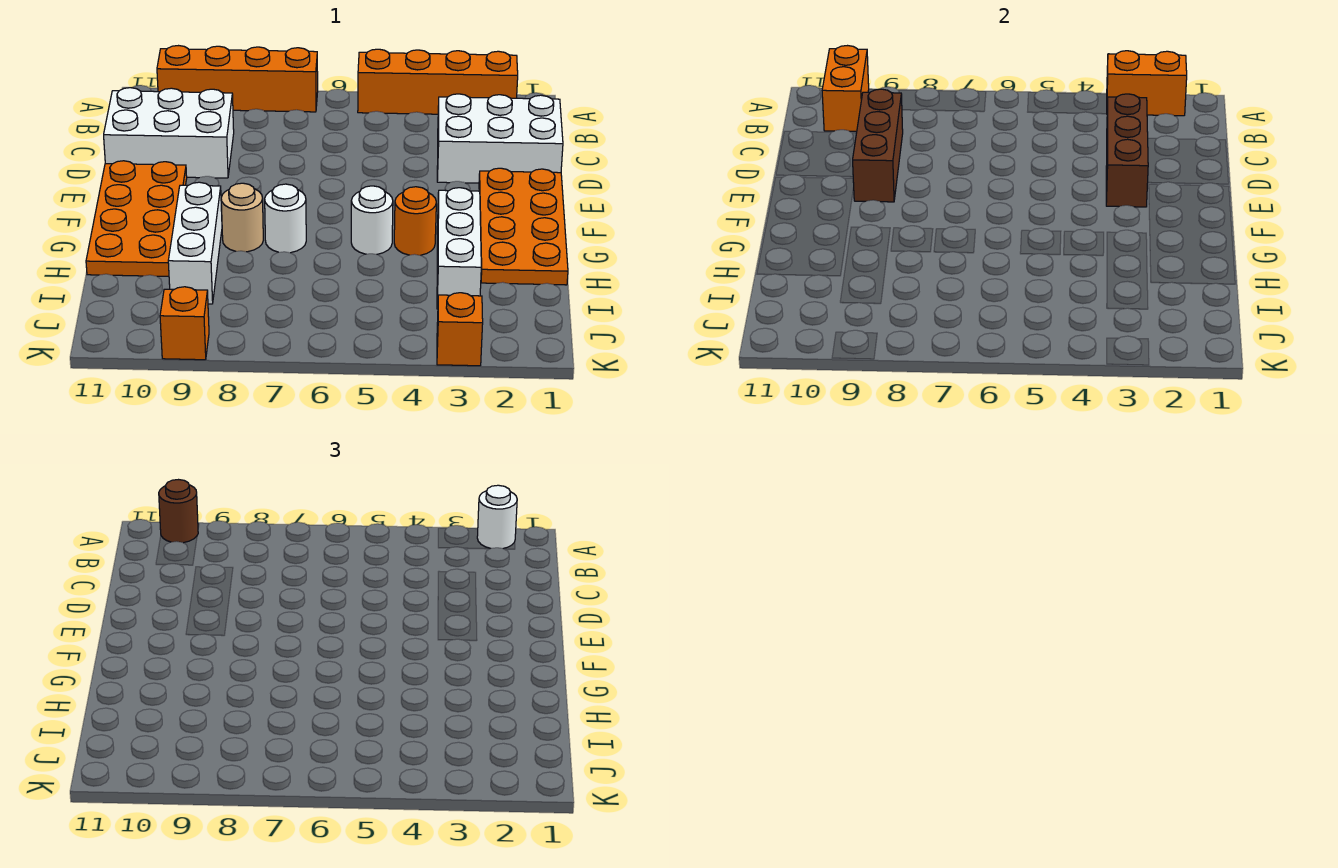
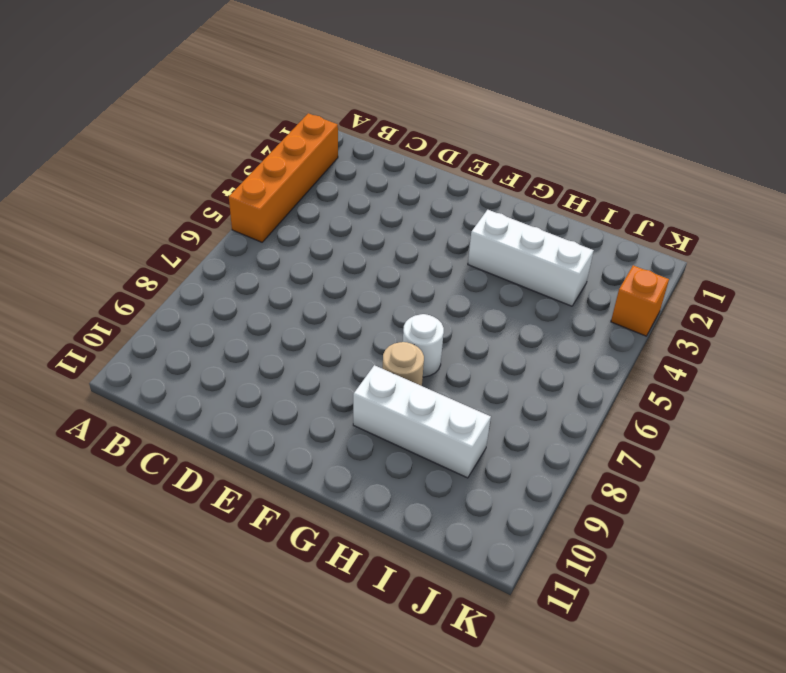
none -> orange brick A7:A10 level 1
none -> white brick C1:D3 level 1
none -> white brick C9:D11 level 1

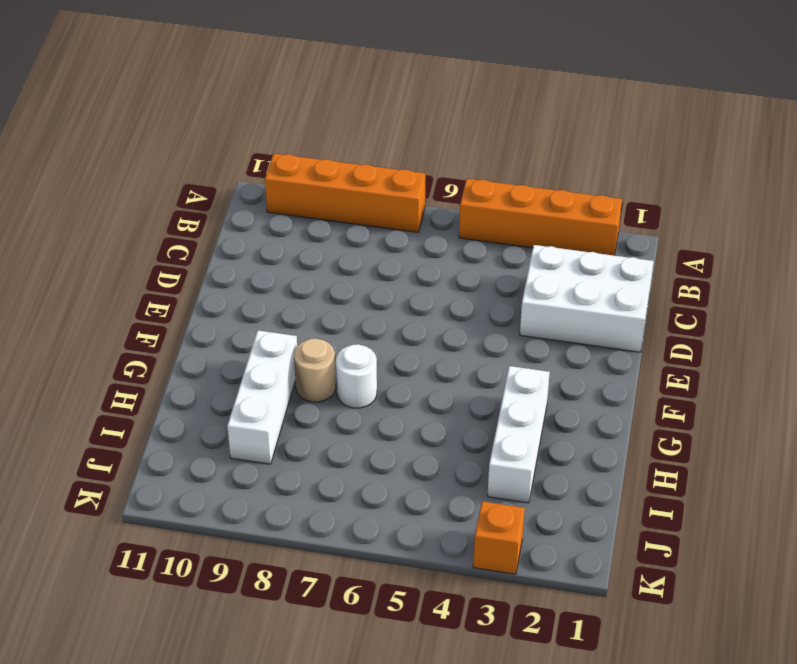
none -> white brick C9:D11 level 1
none -> orange plate E1:H2 level 1
none -> orange plate E10:H11 level 1

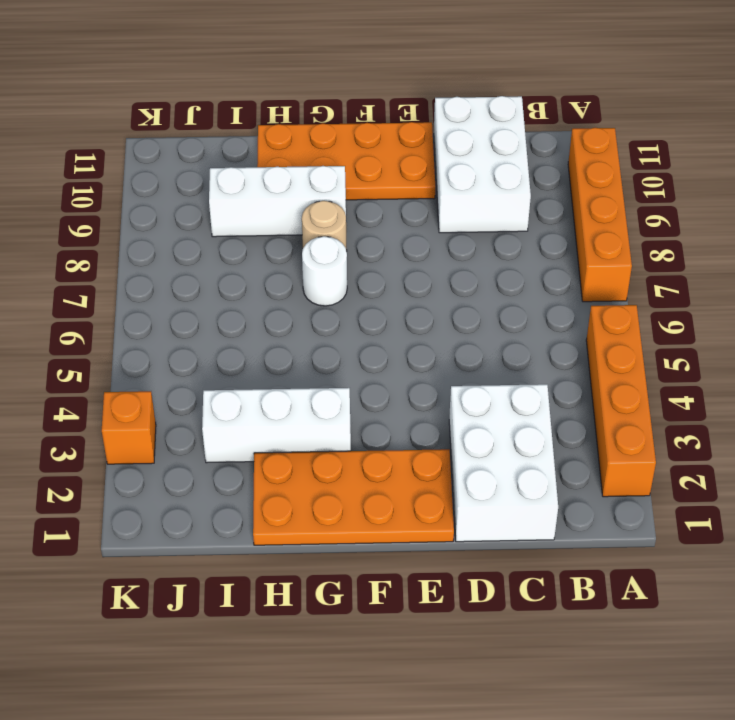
none -> orange round brick G4 level 1
none -> white round brick G5 level 1
none -> orange brick K9 level 1

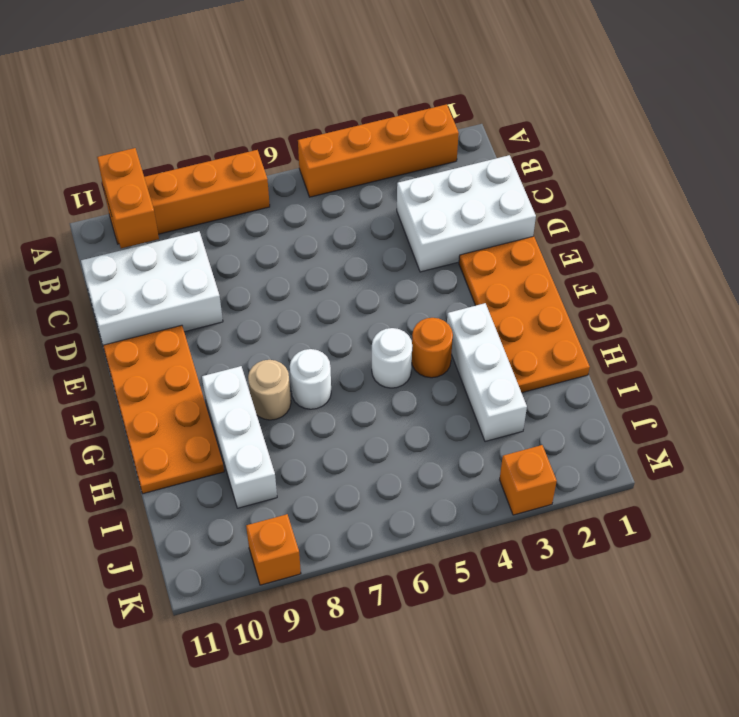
none -> orange brick A2:A3 level 2
none -> brown brick C3:E3 level 2
none -> brown brick C9:E9 level 2

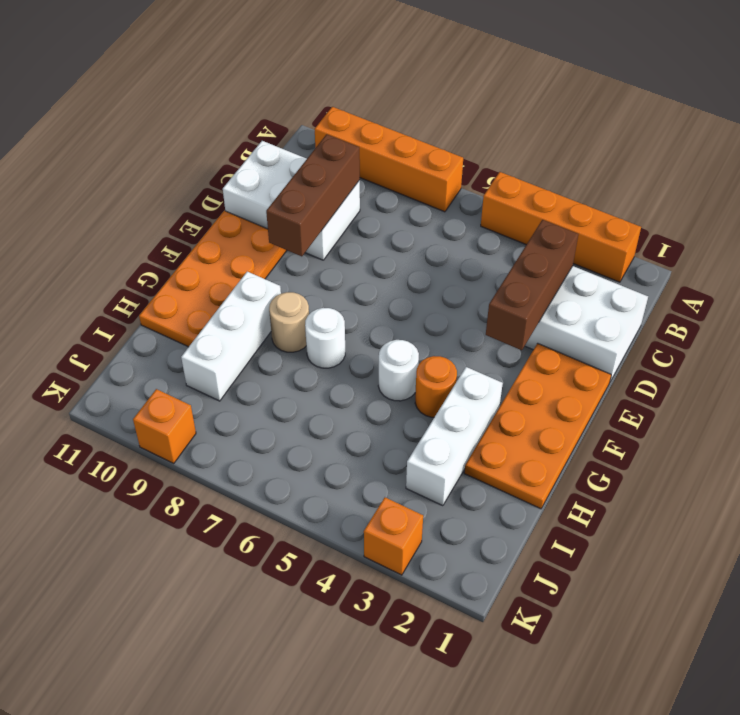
none -> orange brick A2:A3 level 2
none -> orange brick A10:B10 level 2
none -> white round brick A2 level 3

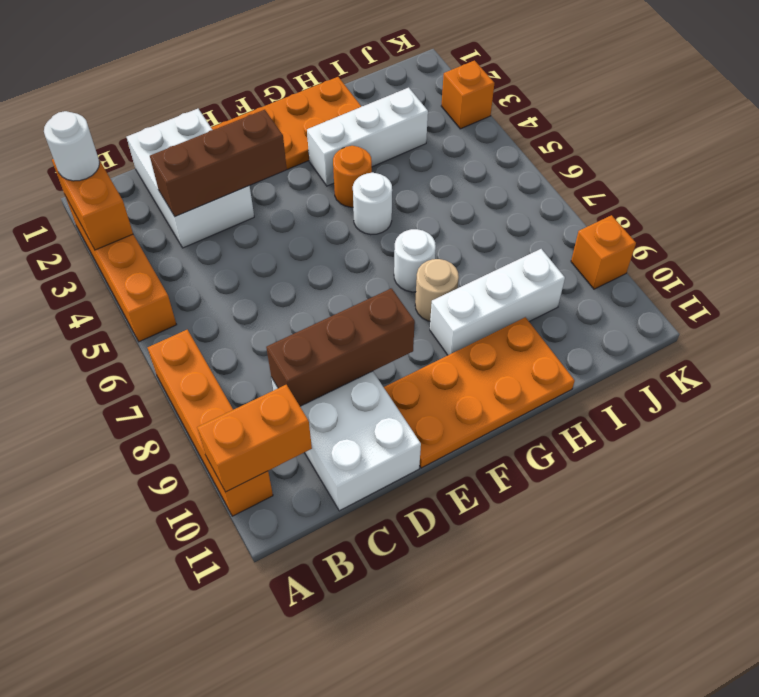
none -> brown round brick A10 level 3

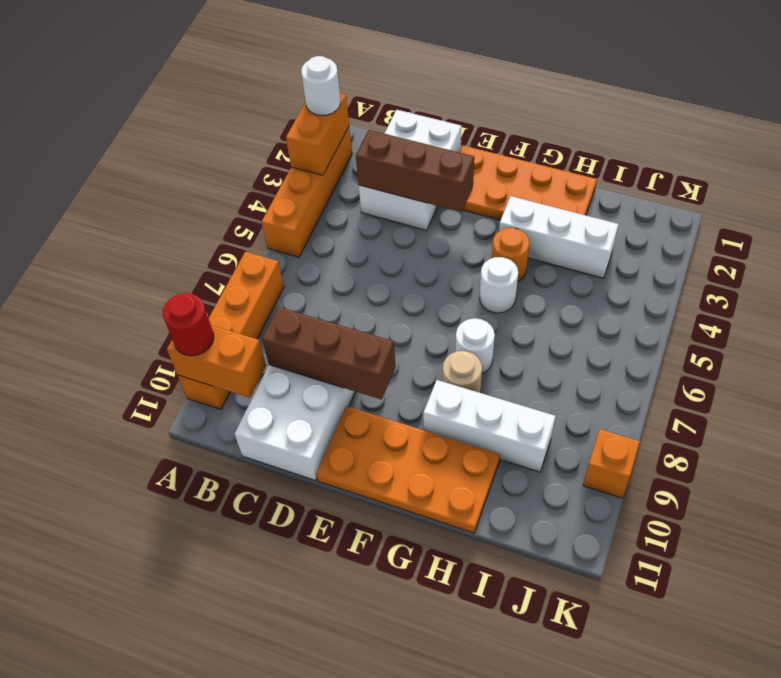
red round brick A10 level 3 -> brown round brick A10 level 3
none -> orange brick K3 level 1

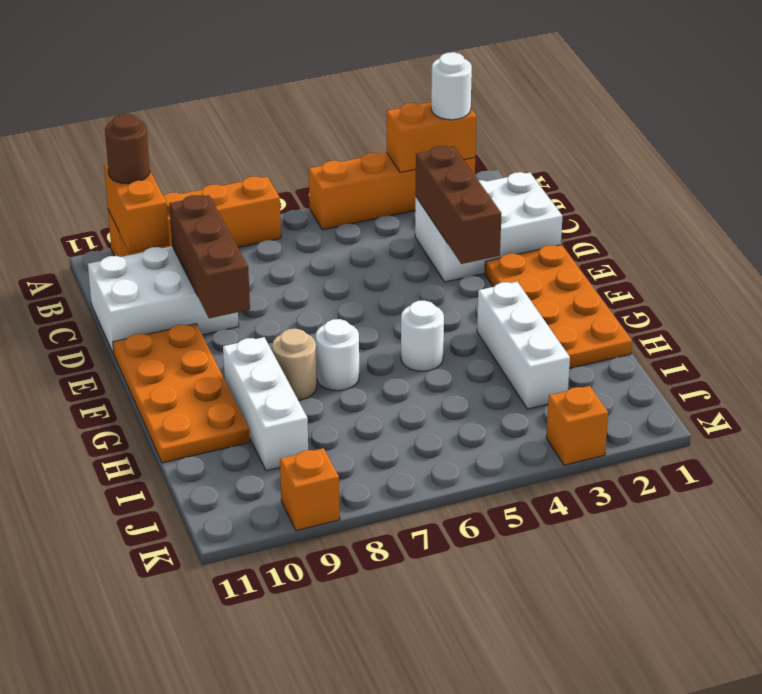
none -> orange round brick G4 level 1

